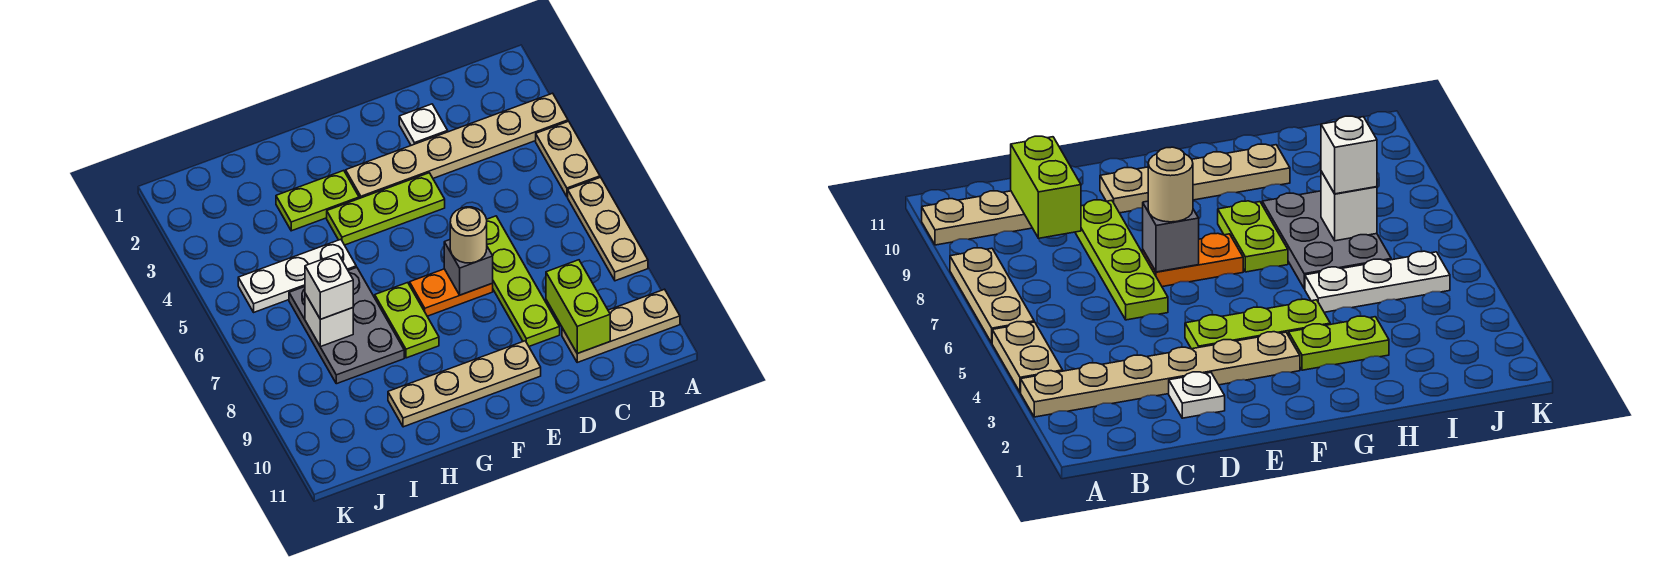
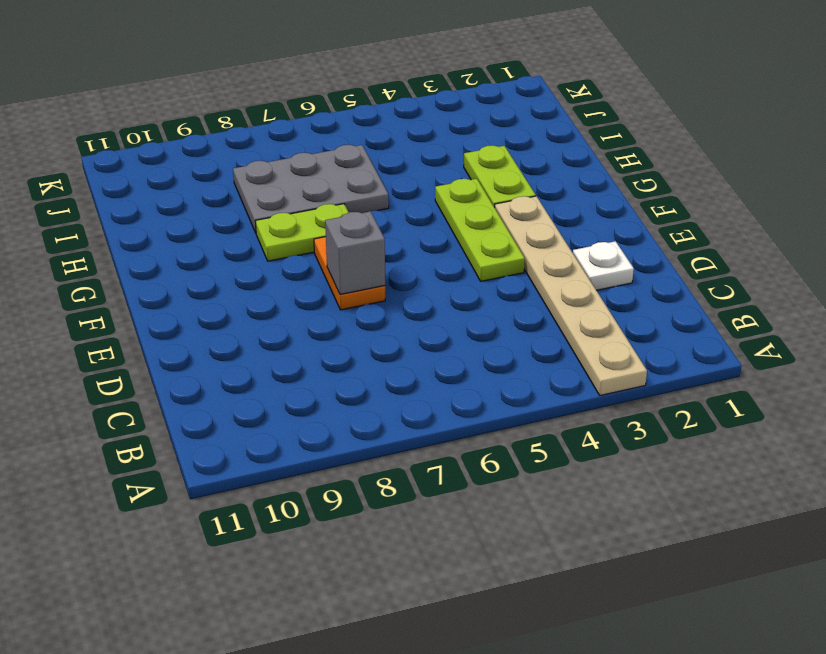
none -> tan plate A4:A5 level 1
none -> tan plate A6:A8 level 1
none -> tan plate A10:C10 level 1

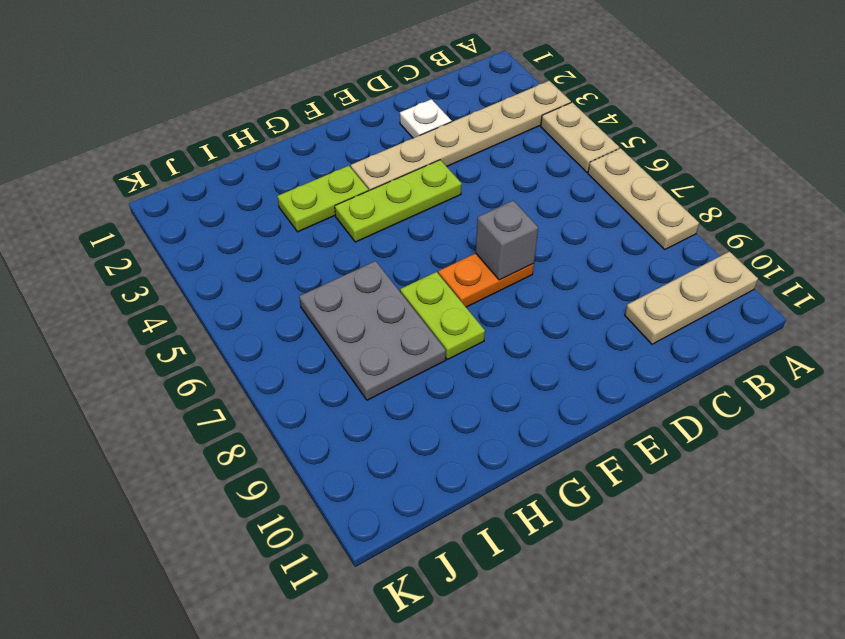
none -> lime plate D6:D9 level 1
none -> tan plate E10:H10 level 1
none -> white plate H5:J5 level 1

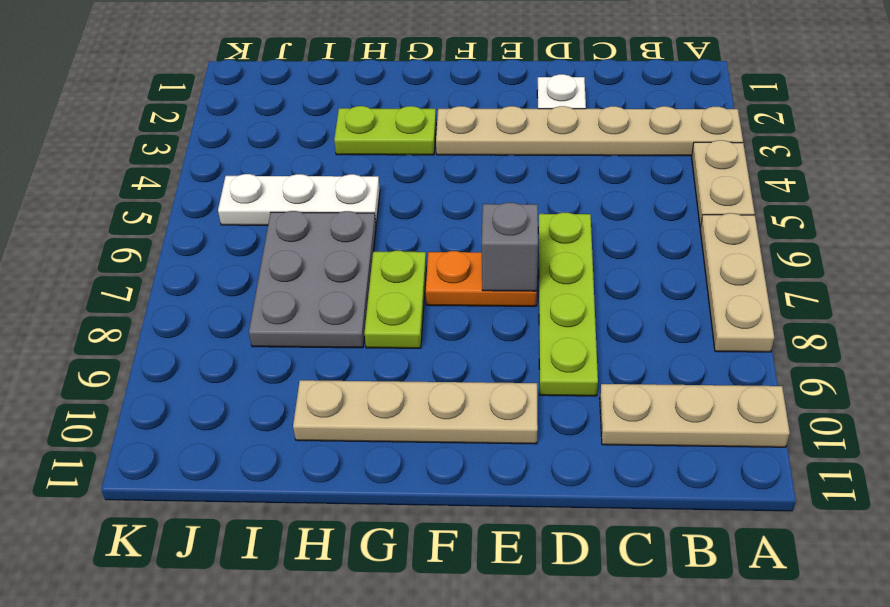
none -> lime plate E4:G4 level 1
none -> lime brick C9:C10 level 2
none -> white brick I7 level 2

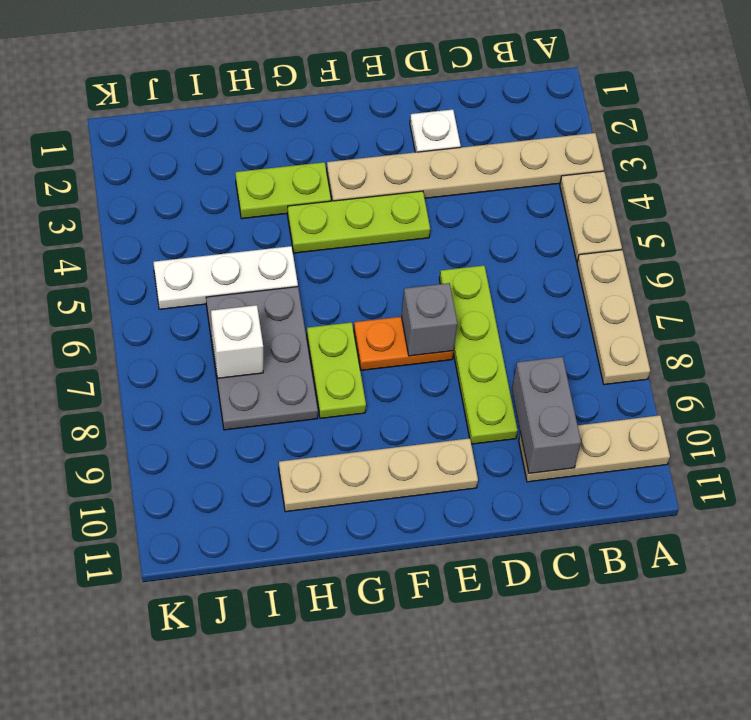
grey brick C9:C10 level 2 -> lime brick C9:C10 level 2
none -> tan round brick E7 level 3
none -> white brick I7 level 3

